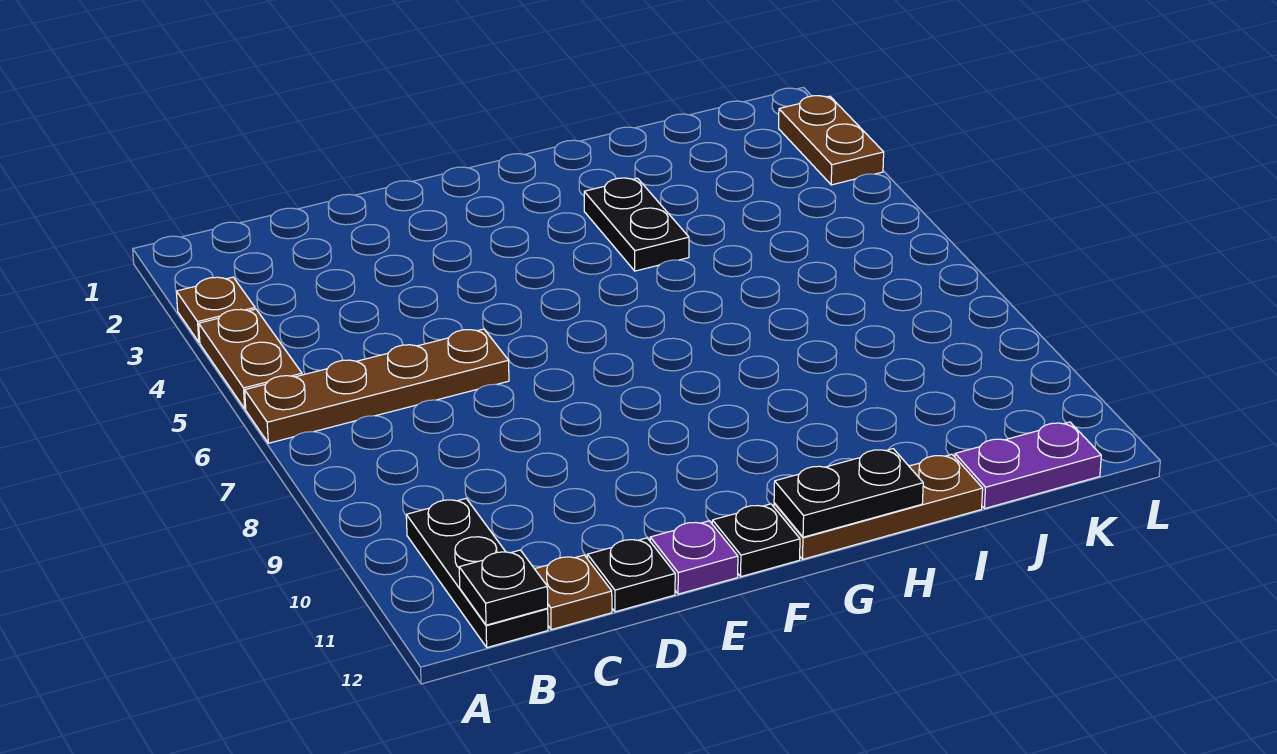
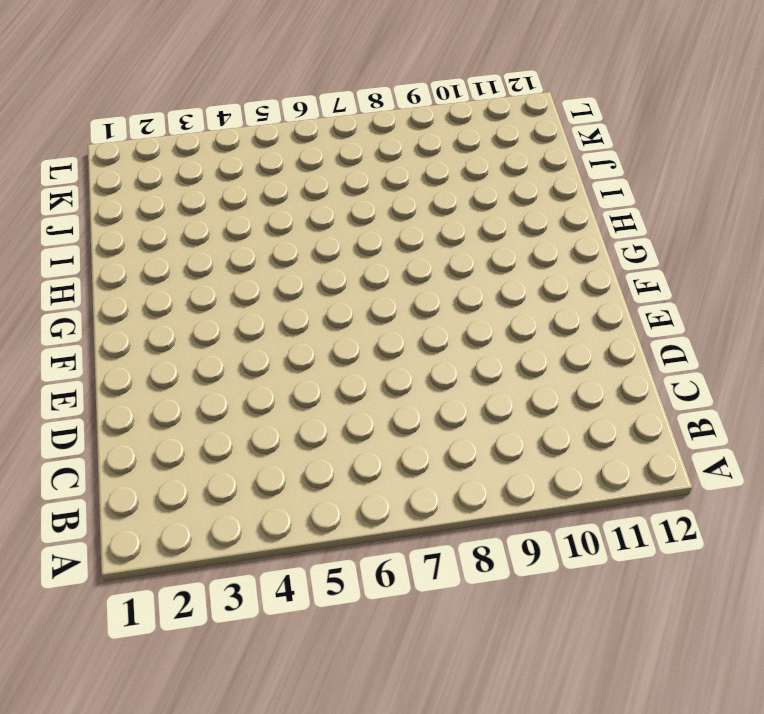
none -> brown plate A3 level 1
none -> brown plate A4:A5 level 1
none -> brown plate A6:D6 level 1

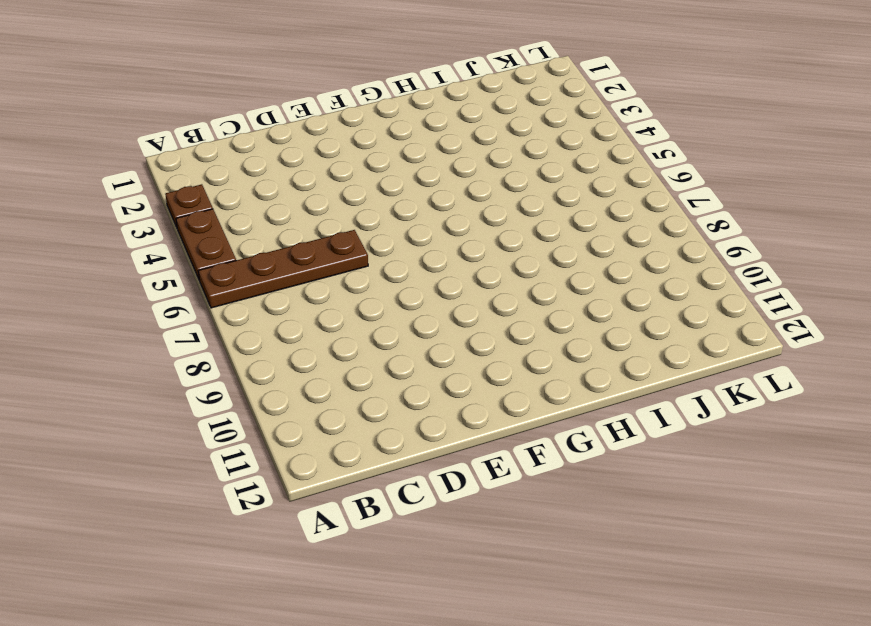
none -> black plate B10:B12 level 1
none -> brown plate C12 level 1
none -> black plate D12 level 1

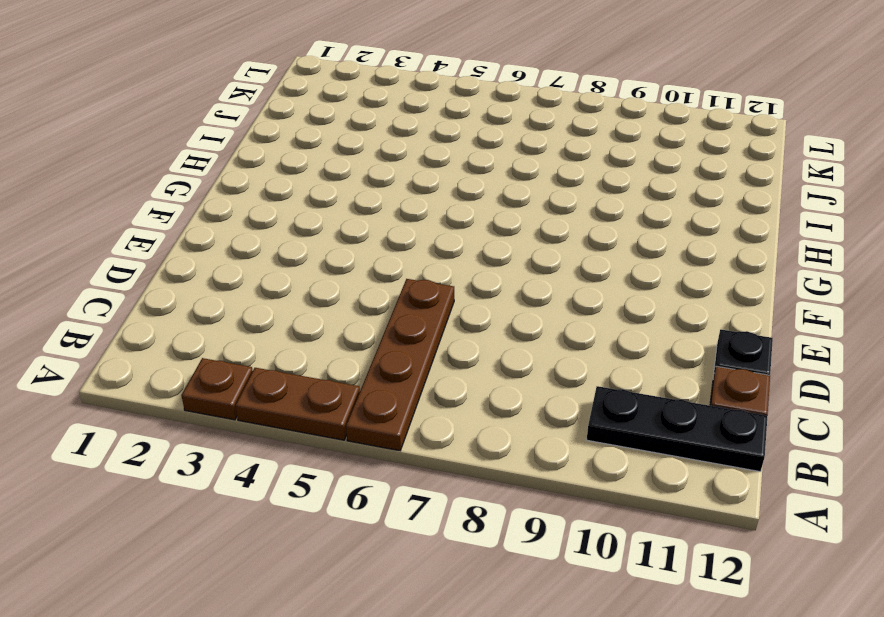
none -> purple plate E12 level 1
none -> black plate F12 level 1
none -> brown plate G12:I12 level 1

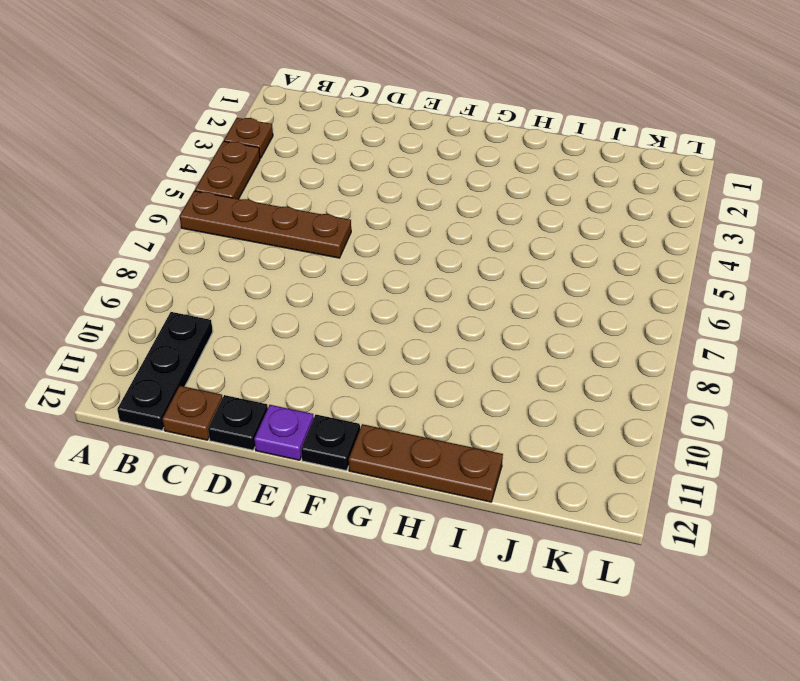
none -> black plate H3:H4 level 1
none -> purple plate J12:K12 level 1
none -> brown plate L2:L3 level 1

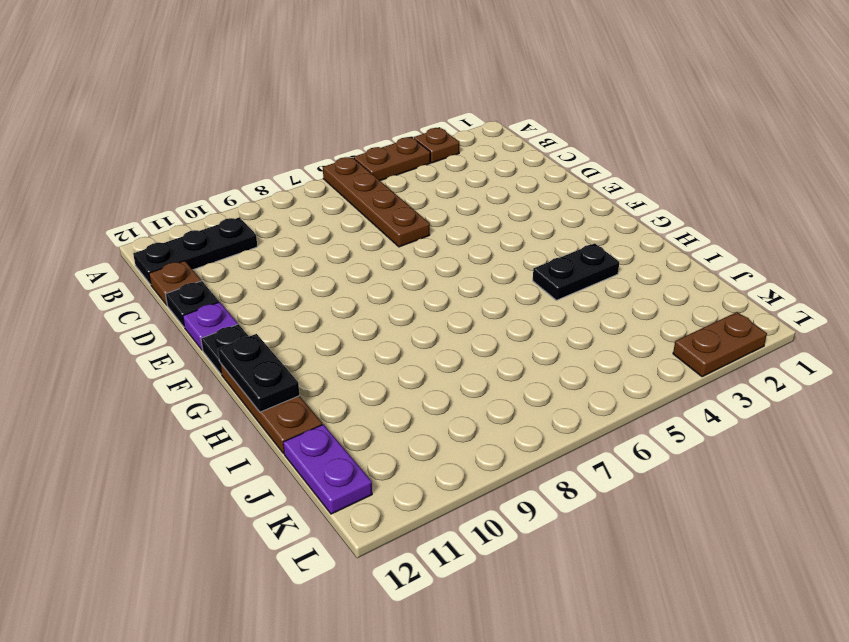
none -> black plate B12 level 2

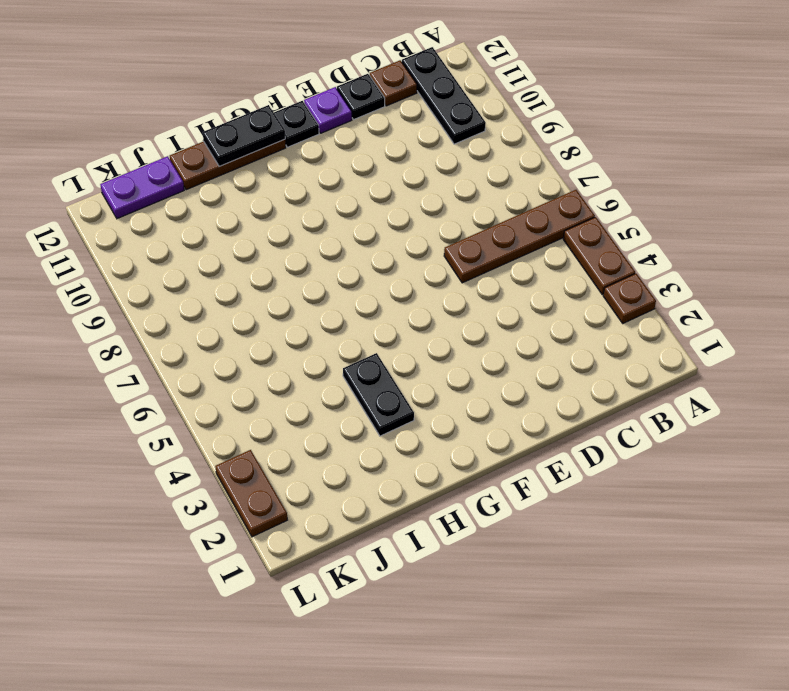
none -> black plate B12 level 2

